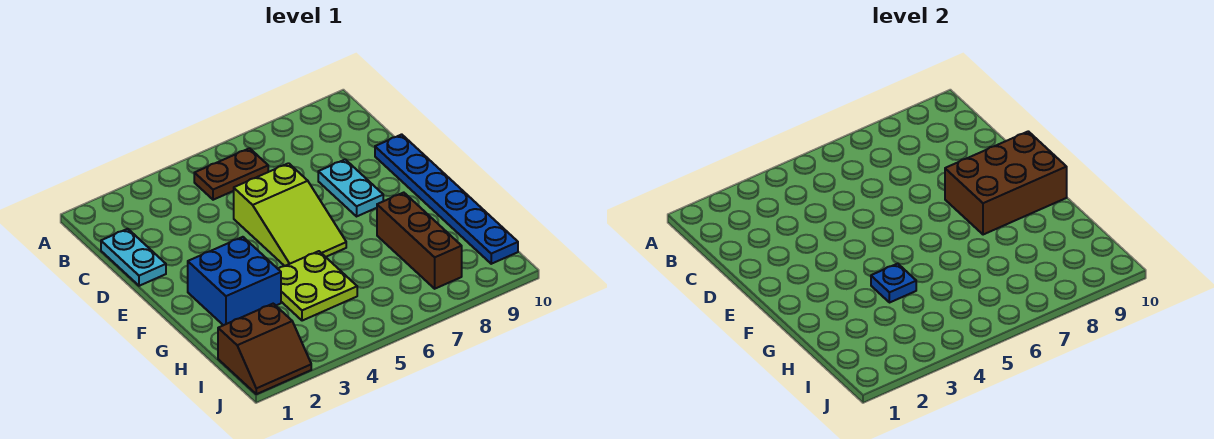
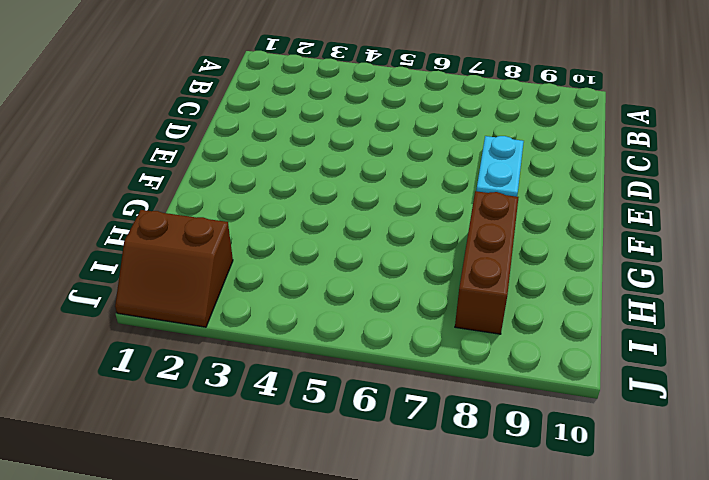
none -> brown plate B5:B6 level 1
none -> cyan plate C1:D1 level 1

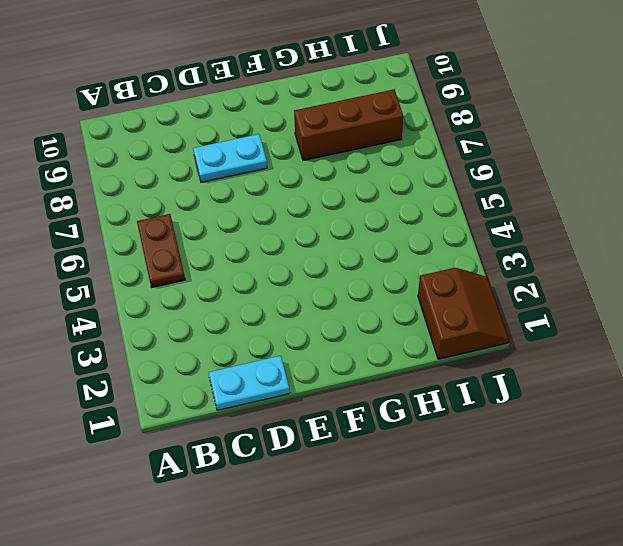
none -> lime slope D5:F6 level 1 top D
none -> blue plate D10:I10 level 1

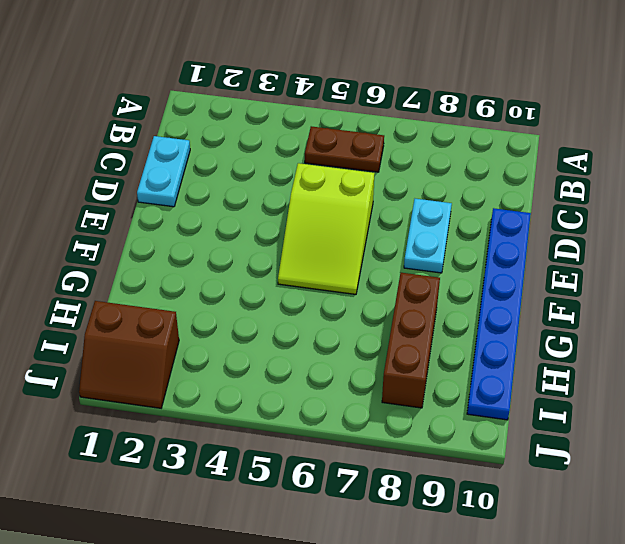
none -> blue brick F2:G3 level 1
none -> lime plate G4:H5 level 1

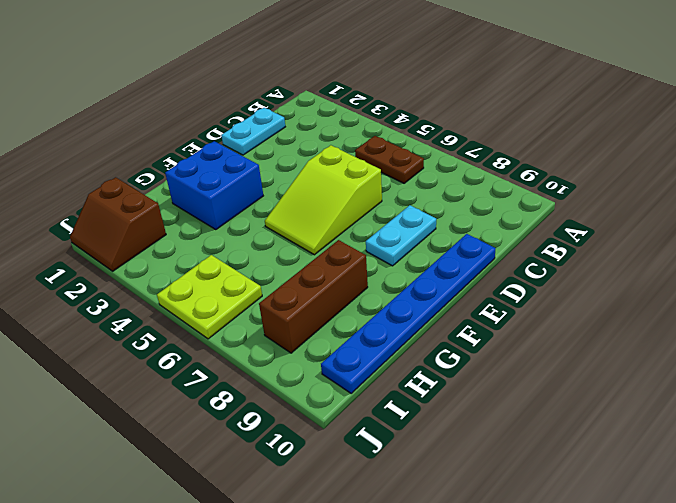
lime plate I5:J6 level 1 -> lime plate G4:H5 level 1
none -> brown brick E8:F10 level 2
none -> blue plate G4 level 2

